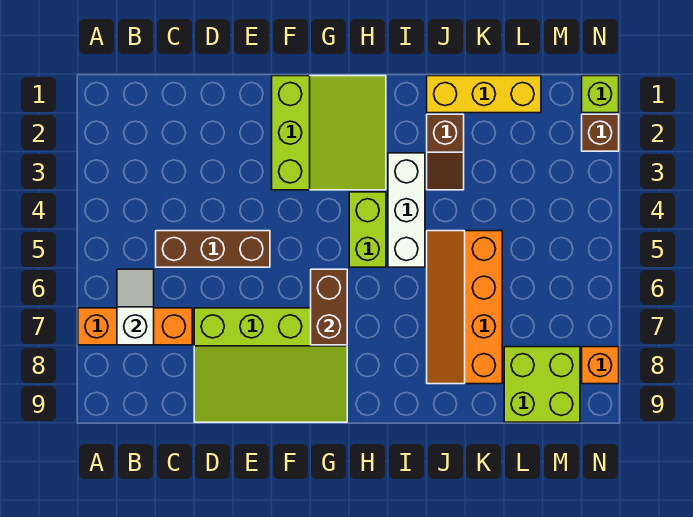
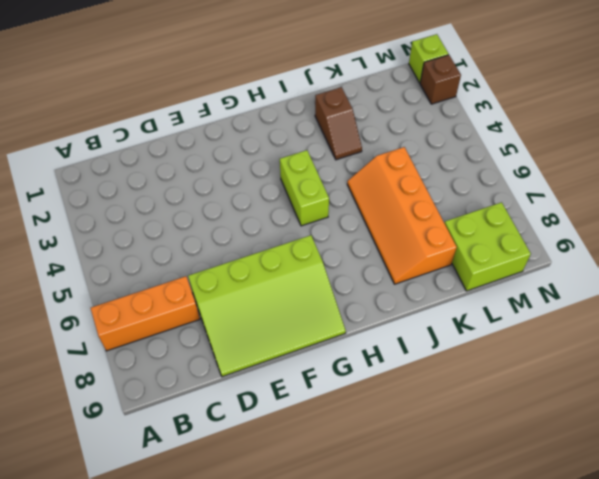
none -> brown brick C5:E5 level 1
none -> lime slope F1:H3 level 1 top F
none -> white brick I3:I5 level 1

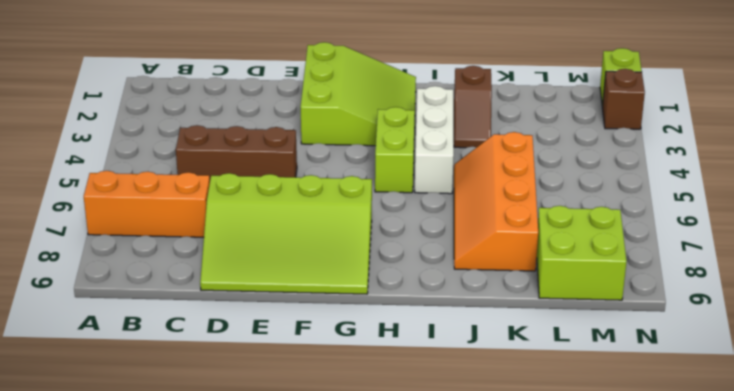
none -> yellow brick J1:L1 level 1
none -> orange brick N8 level 1
none -> white slope B6:B7 level 2 top 7

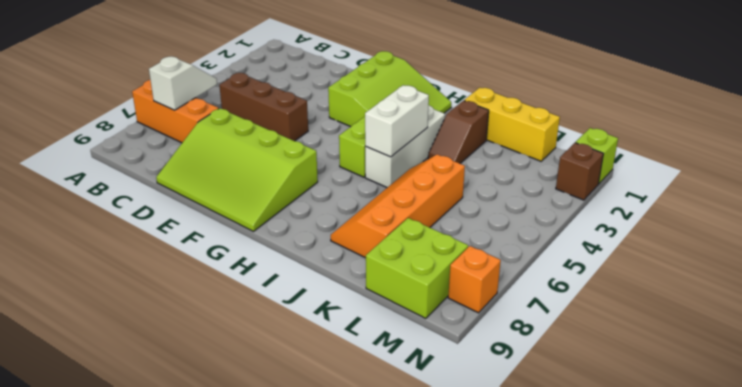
white brick I4:I5 level 2 -> none
none -> brown brick G6:G7 level 2

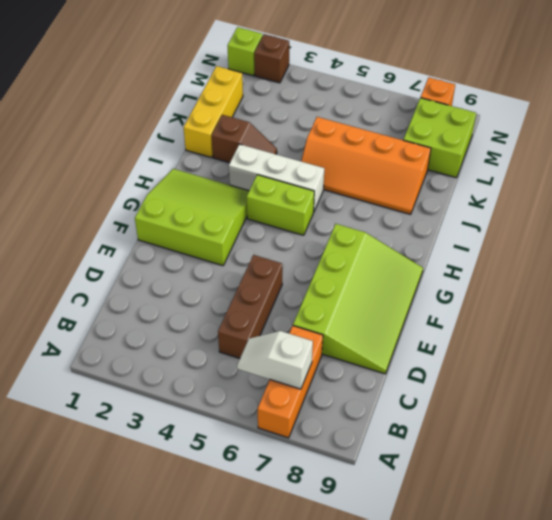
none -> brown brick G6:G7 level 2

